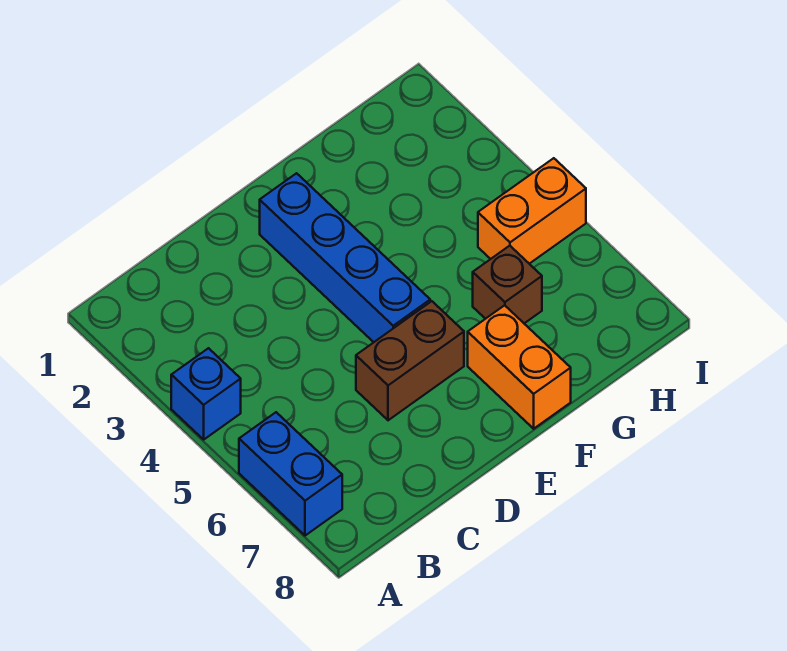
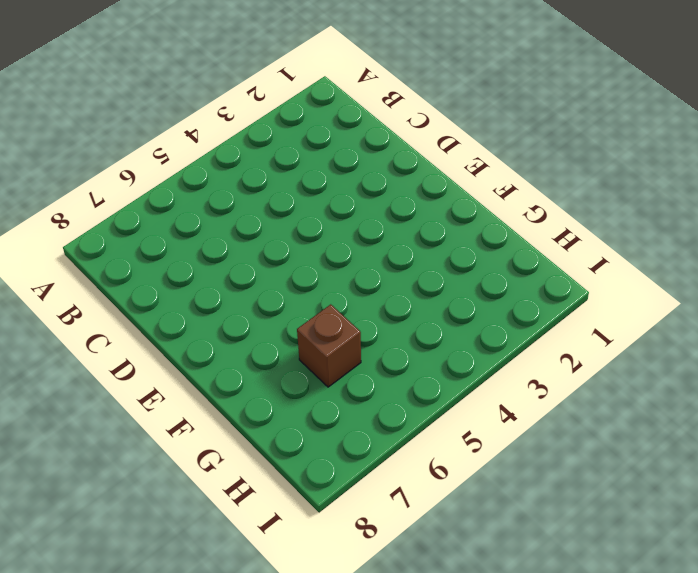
none -> blue brick A4 level 1
none -> blue brick A6:A7 level 1

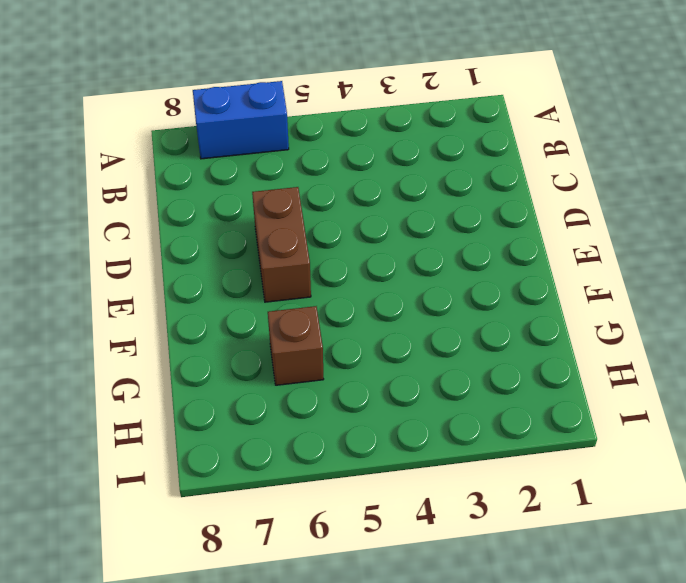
none -> blue brick A4 level 1
none -> blue brick E2:E5 level 1

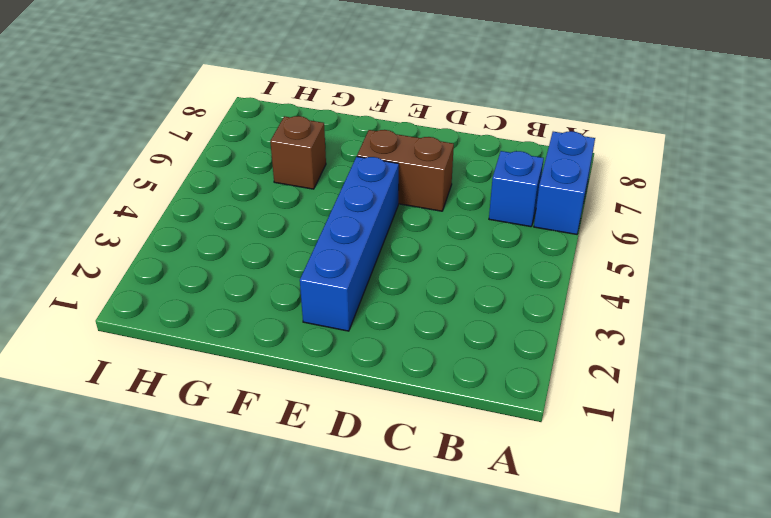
blue brick B6 level 1 -> blue brick A4 level 1
none -> orange brick F7:F8 level 1
none -> orange brick H5:I5 level 1

